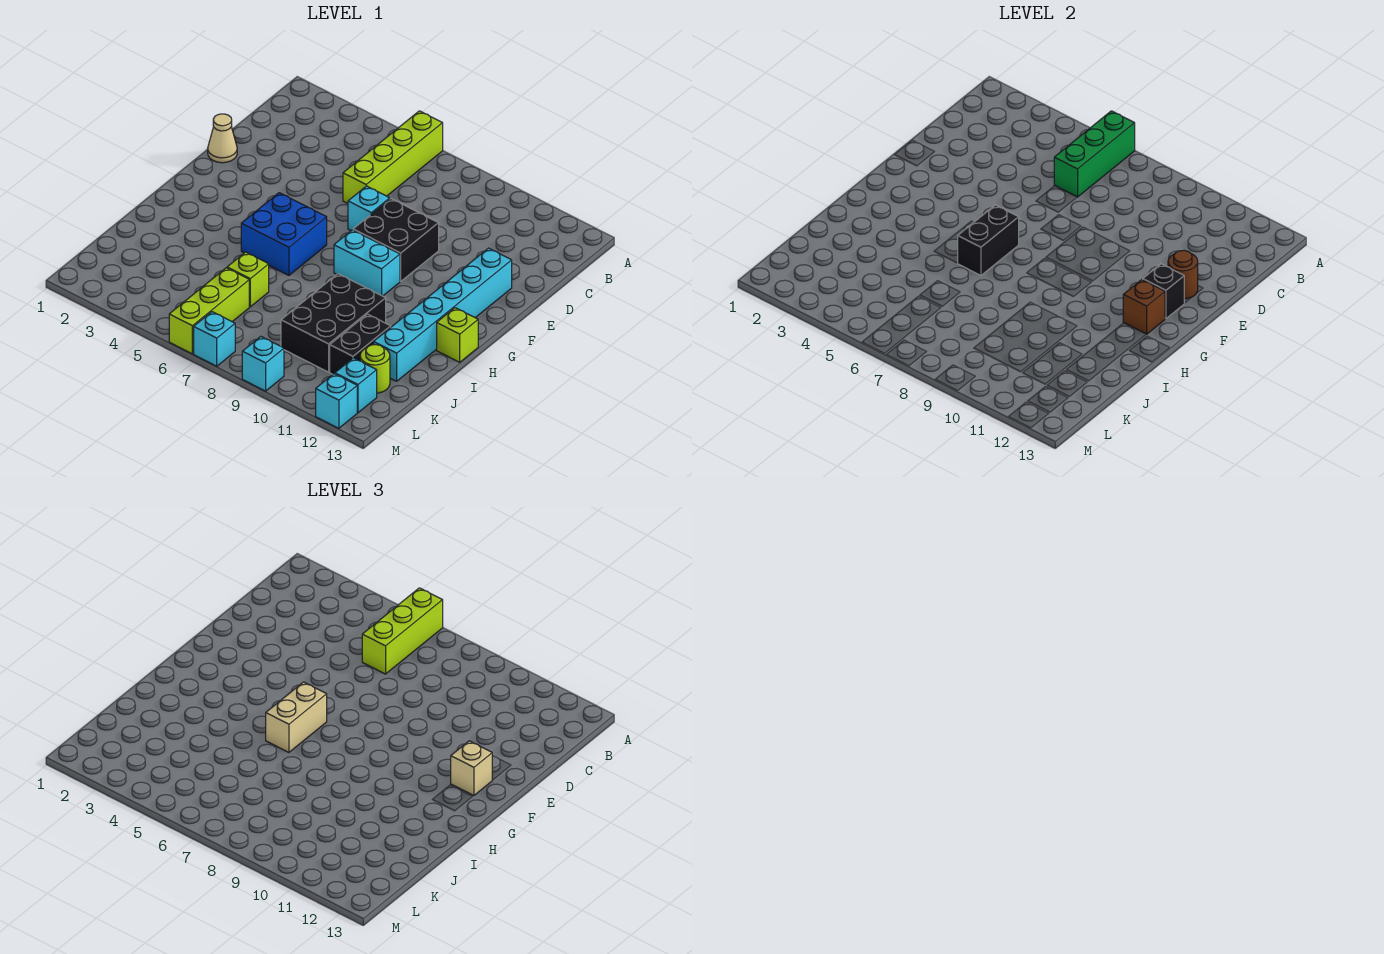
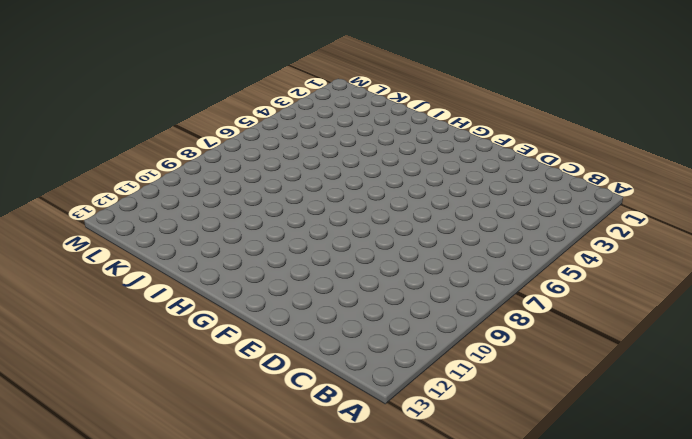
none -> lime brick A6:D6 level 1
none -> tan cone E1 level 1
none -> cyan brick E7 level 1

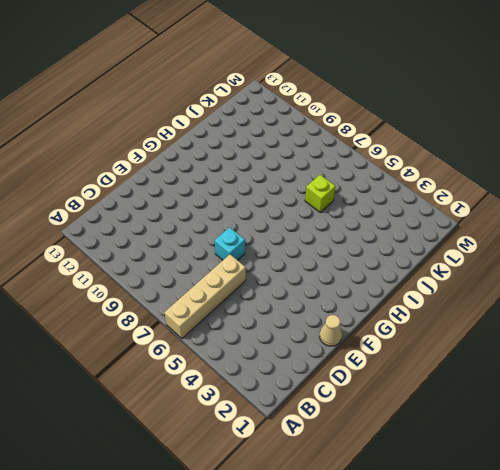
tan brick A6:D6 level 1 -> lime brick A6:D6 level 1
none -> black brick E8:F9 level 1
none -> cyan brick E12:J12 level 1
none -> blue brick G5:H6 level 1

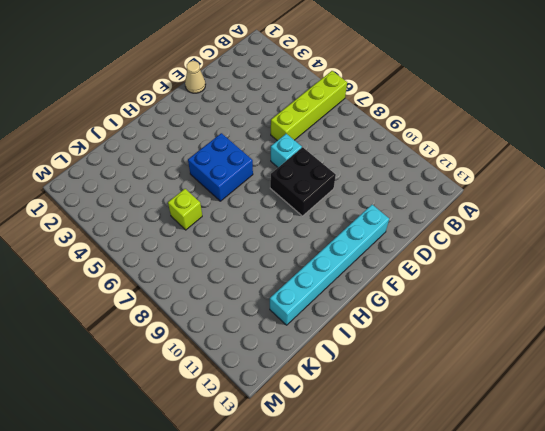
none -> cyan brick G8:G9 level 1
none -> lime brick H13 level 1
none -> black brick I9:K10 level 1

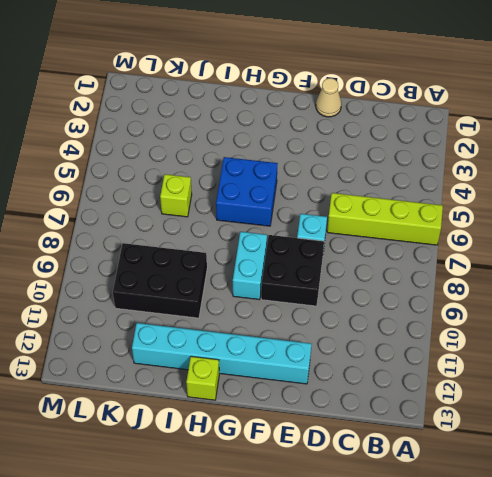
none -> black brick J11:K11 level 1
none -> lime brick K6:M6 level 1
none -> lime round brick K12 level 1

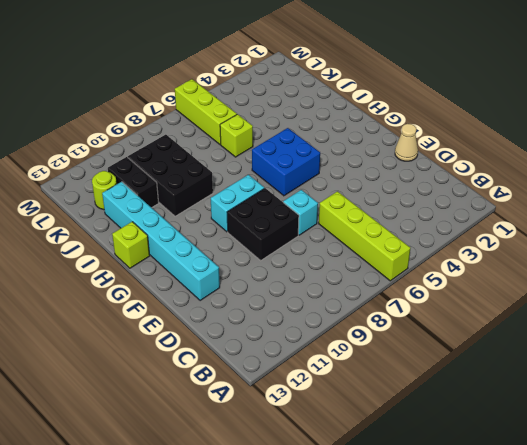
none -> cyan brick L12 level 1
none -> cyan brick M7 level 1
none -> cyan brick M9 level 1

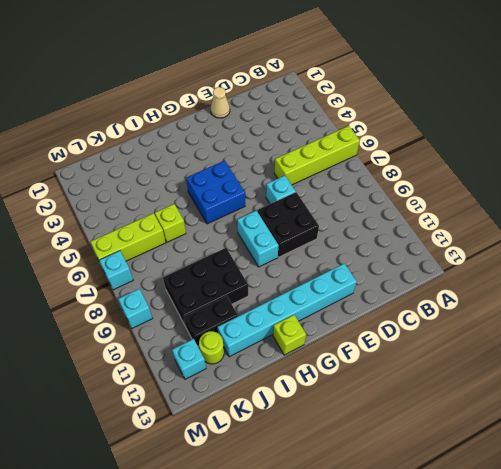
none -> cyan brick M12 level 1
none -> green brick A6:C6 level 2
none -> brown round brick E12 level 2

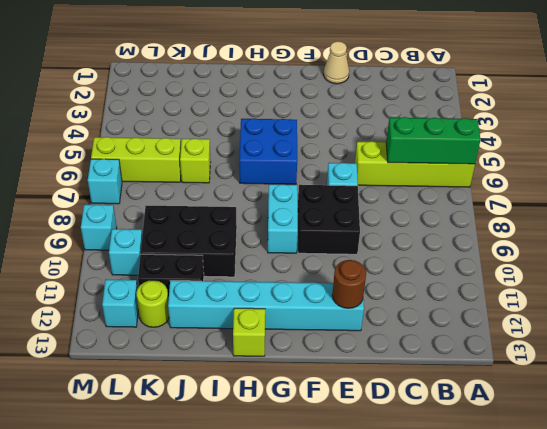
cyan brick L10 level 1 -> cyan brick M12 level 1
none -> black brick F12 level 2
none -> black brick G6:H6 level 2
none -> brown brick G12 level 2

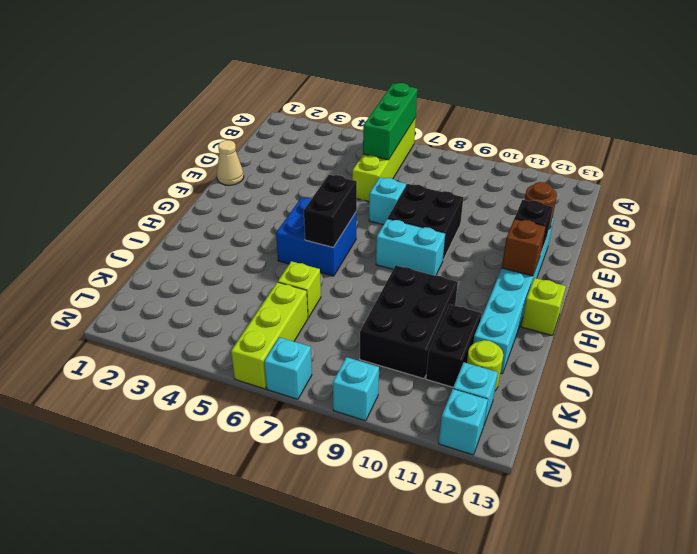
none -> lime brick A6:C6 level 3
none -> tan brick F12 level 3
none -> tan brick G6:H6 level 3

